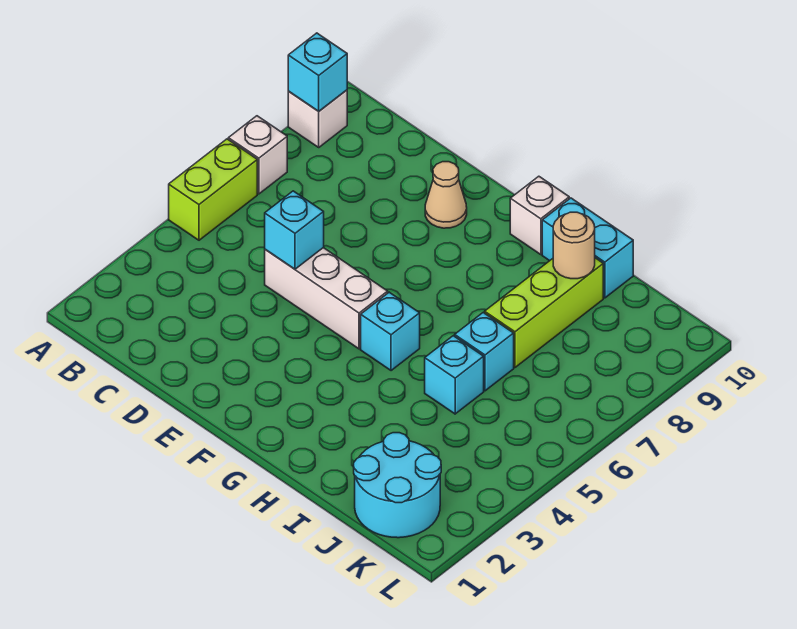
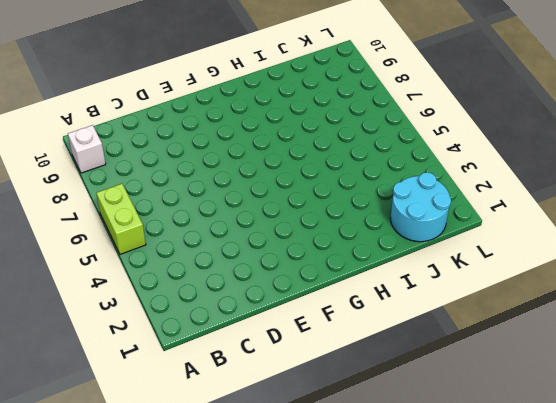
none -> white brick A7 level 1
none -> white brick D5:F5 level 1
none -> tan cone E9 level 1

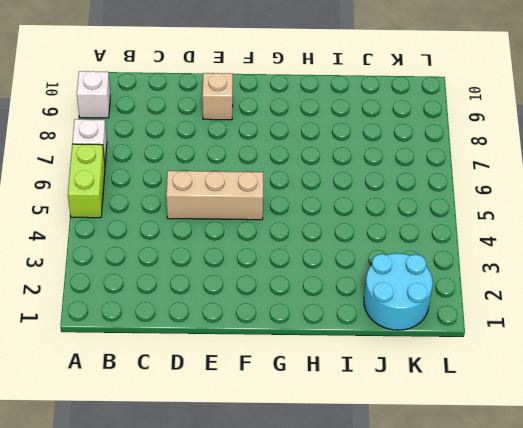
tan brick D5:F5 level 1 -> white brick D5:F5 level 1
tan brick E9 level 1 -> tan cone E9 level 1
none -> cyan brick G5 level 1
none -> white brick G10 level 1
none -> cyan brick H10:I10 level 1

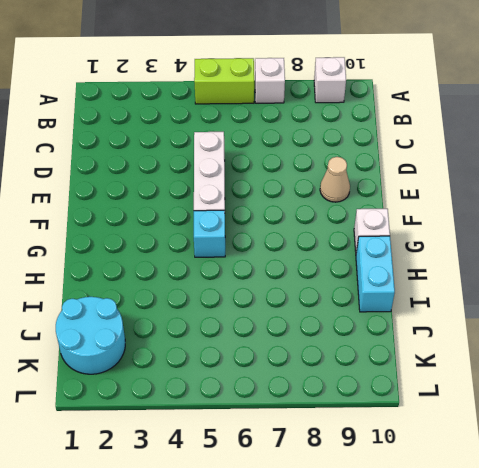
none -> cyan brick I5 level 1
none -> cyan brick I6 level 1
none -> lime brick I7:I9 level 1

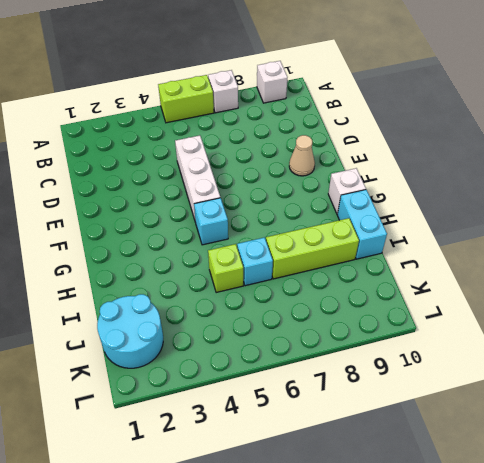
lime brick I5 level 1 -> cyan brick I5 level 1
none -> cyan brick A9 level 2
none -> cyan brick D5 level 2
none -> tan round brick I9 level 2

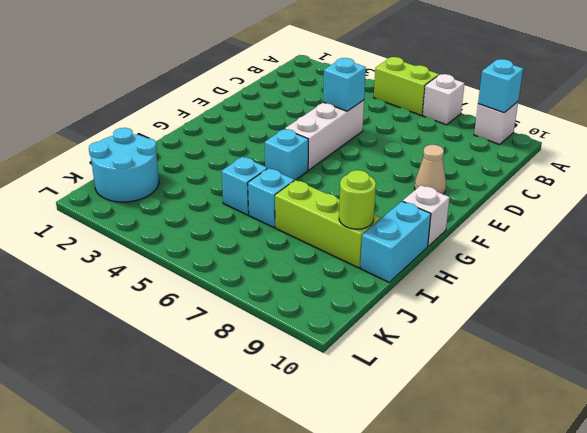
lime round brick I9 level 2 -> tan round brick I9 level 2

